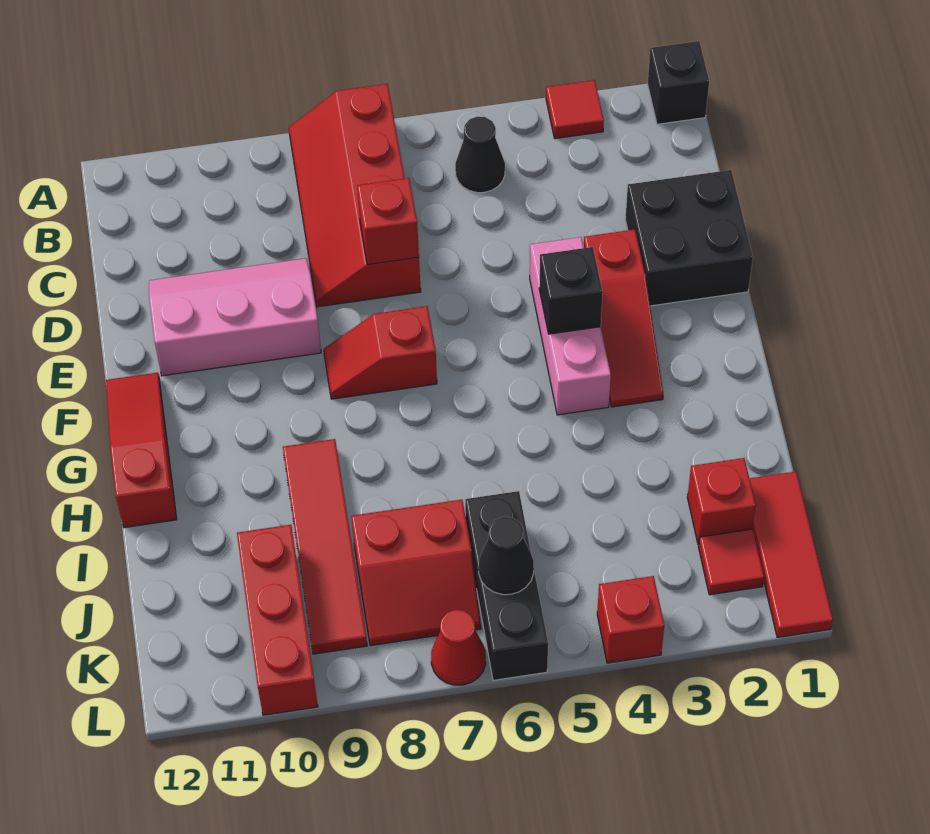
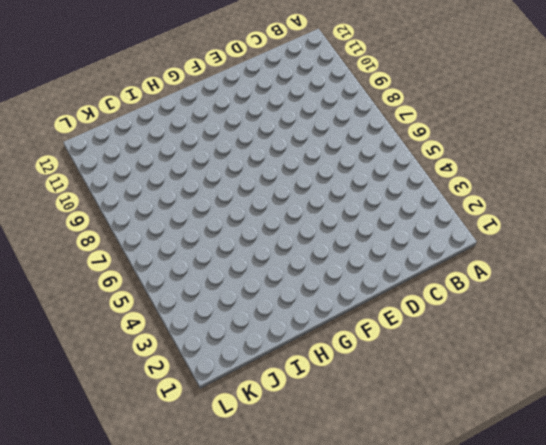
none -> black brick A1 level 1
none -> red tile A3 level 1
none -> red slope A7:D8 level 1 top 7

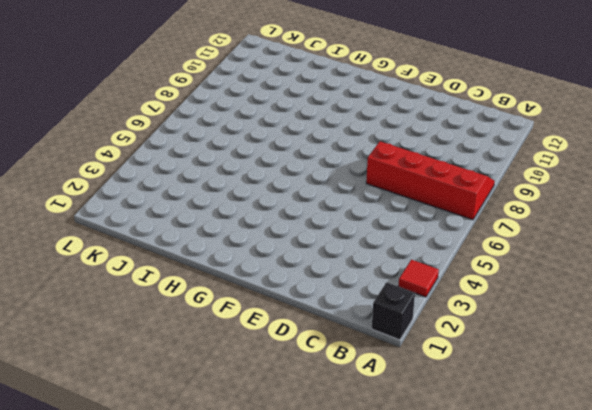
none -> black cone B5 level 1
none -> black brick D1:E2 level 1
none -> pink slope D9:E11 level 1 top E

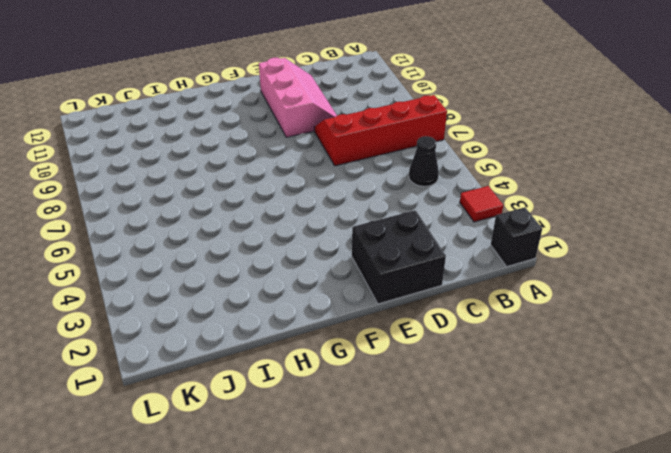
none -> red slope E3:G3 level 1 top E
none -> pink brick E4:G4 level 1
none -> red slope F7:F8 level 1 top 7

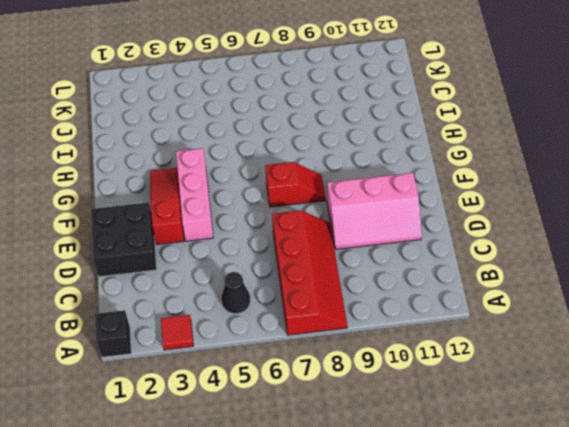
none -> red slope F12:H12 level 1 top H
none -> red tile H9:K9 level 1
none -> red tile J1:L1 level 1

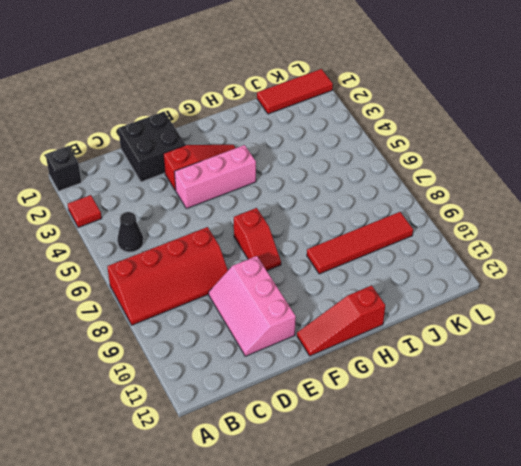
none -> red brick J2 level 1
none -> black brick J6:L6 level 1
none -> red slope J7:K8 level 1 top J

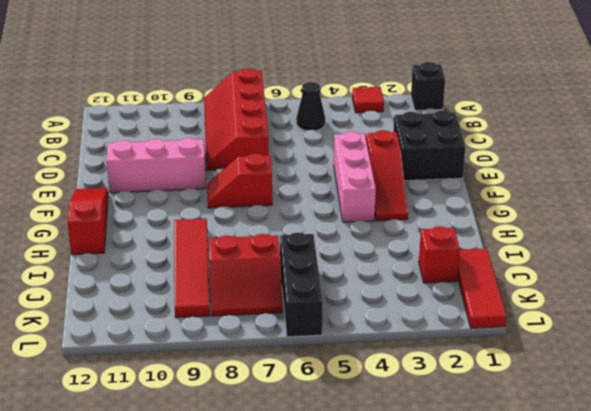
none -> red brick J10:L10 level 1
none -> red tile K2 level 1
none -> red brick L4 level 1

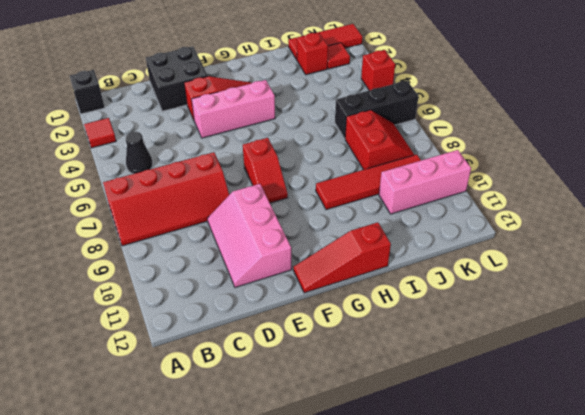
pink brick J10:L10 level 1 -> red brick J10:L10 level 1
none -> red cone L7 level 1
none -> red brick D7 level 2
none -> black brick F4 level 2

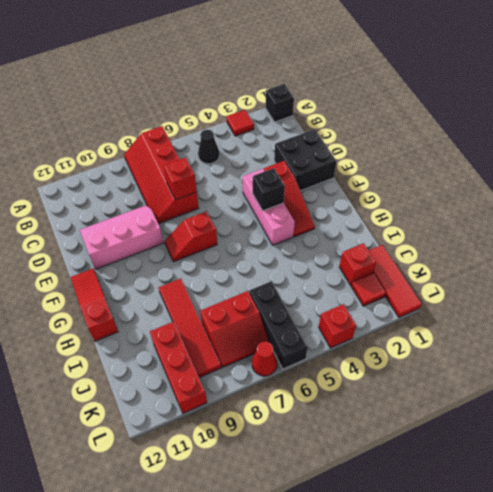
none -> black cone K6 level 2

